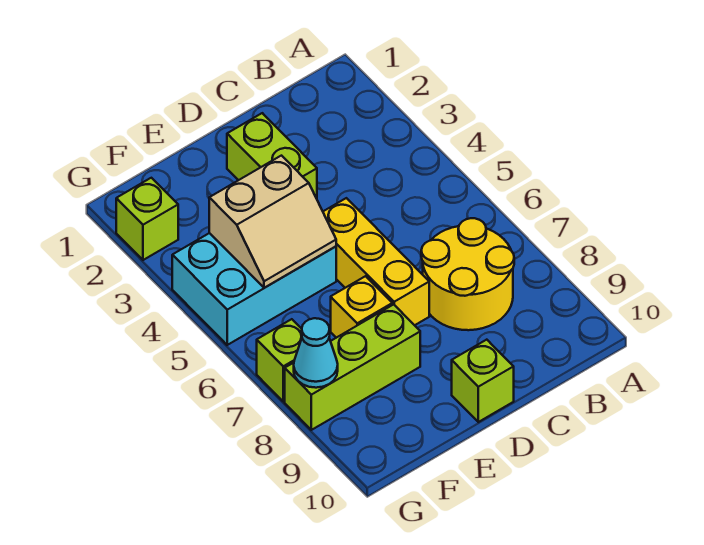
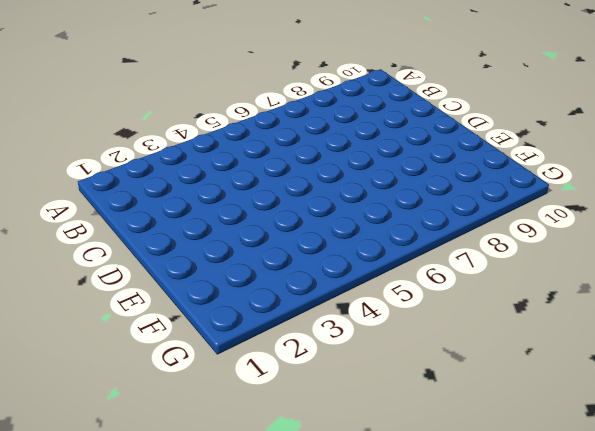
none -> yellow round brick B7:C8 level 1
none -> lime brick D2:D3 level 1

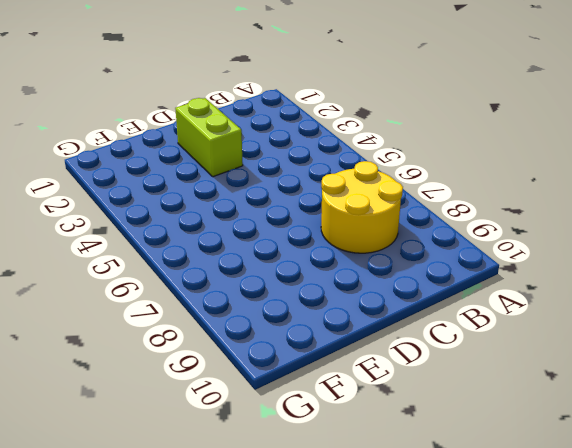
none -> yellow brick D5:D7 level 1
none -> lime brick D10 level 1

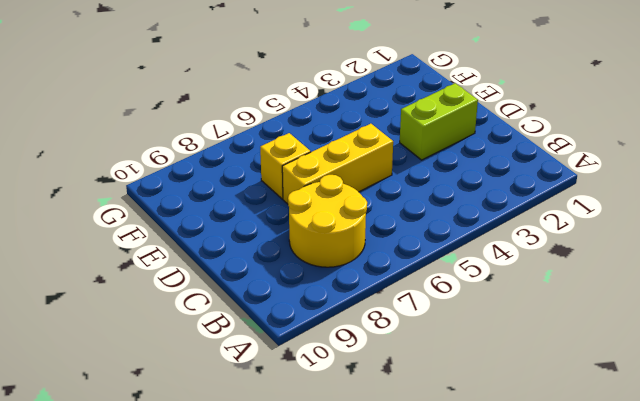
none -> lime brick D10 level 1
none -> cyan brick E4:G5 level 1

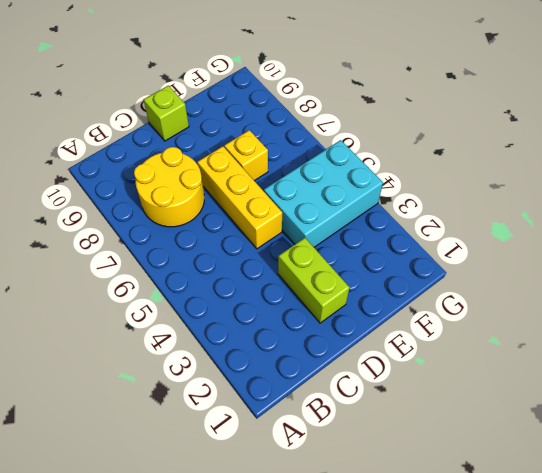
none -> lime brick E8:G8 level 1
none -> lime brick G2 level 1

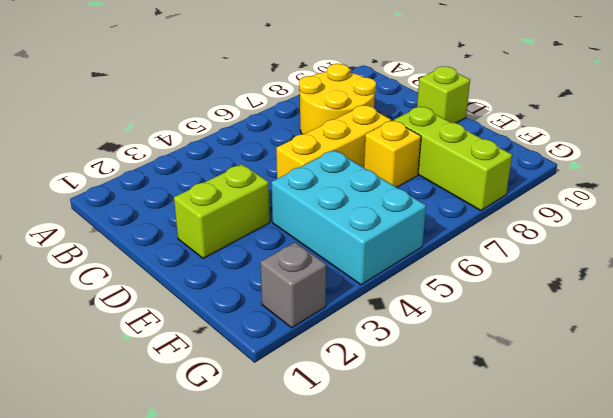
grey brick G2 level 1 -> lime brick G2 level 1
none -> lime brick G7 level 1
none -> tan slope E4:F5 level 2 top 4

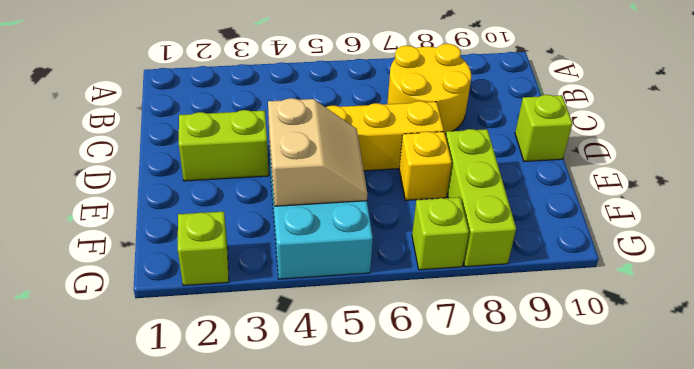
none -> cyan cone G8 level 2

